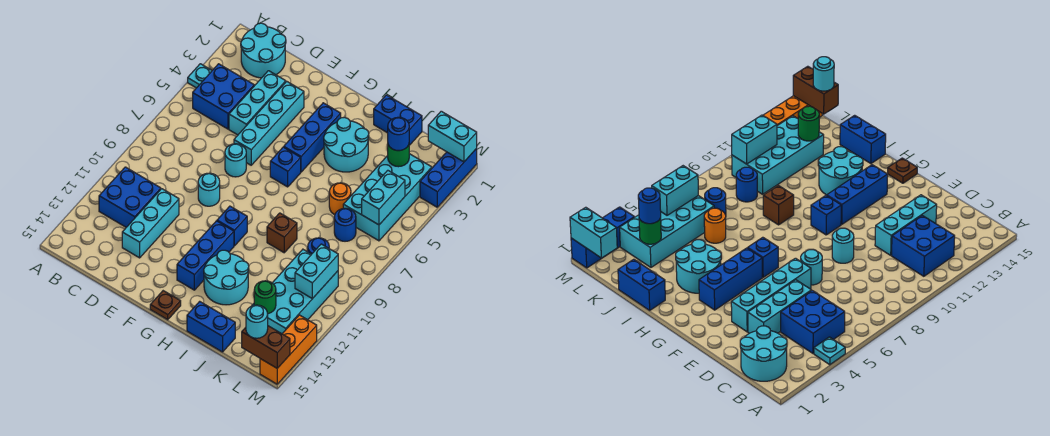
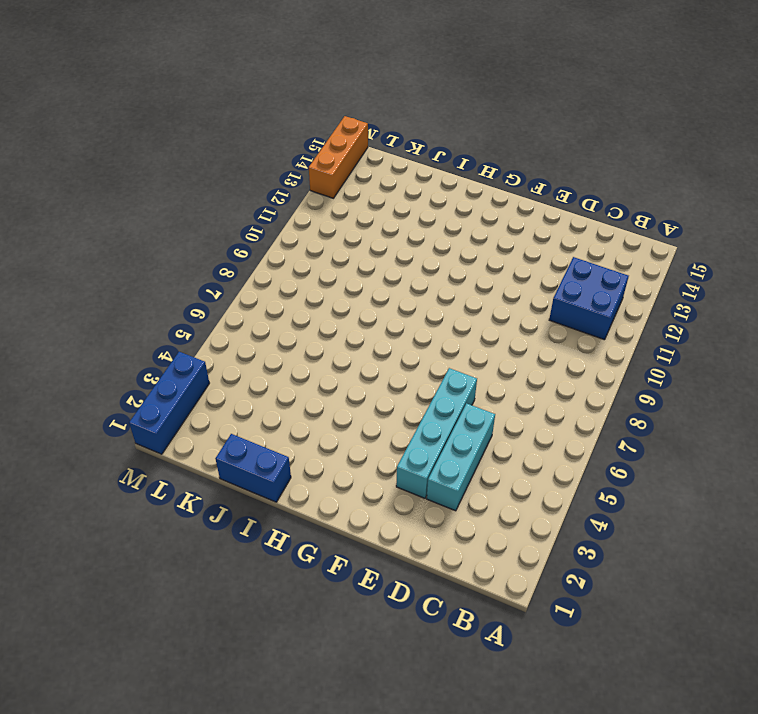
none -> cyan plate A4 level 1
none -> cyan round brick B1:C2 level 1
none -> blue brick B4:C5 level 1
none -> cyan brick D11:D13 level 1

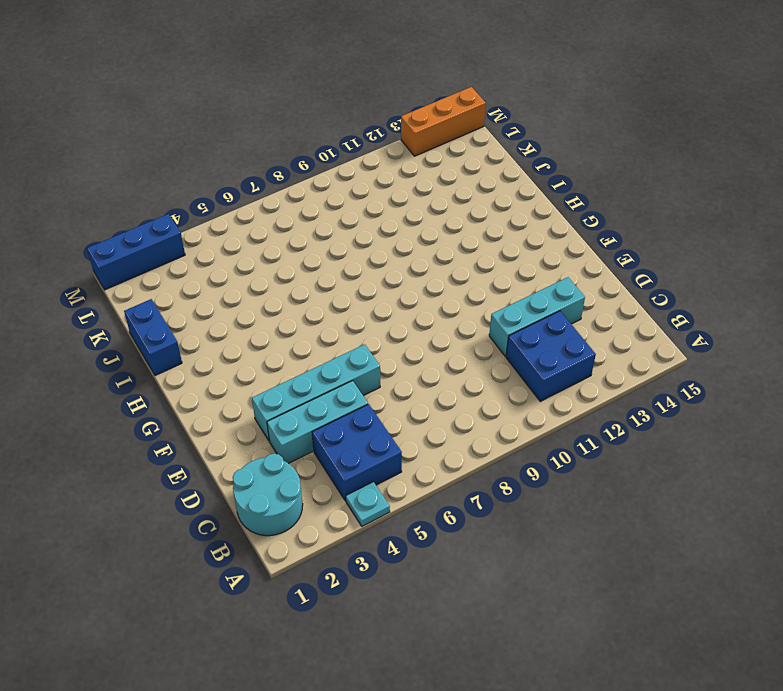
none -> cyan round brick E7 level 1
none -> cyan round brick E9 level 1
none -> blue brick G3:G5 level 1
none -> blue brick G6 level 1

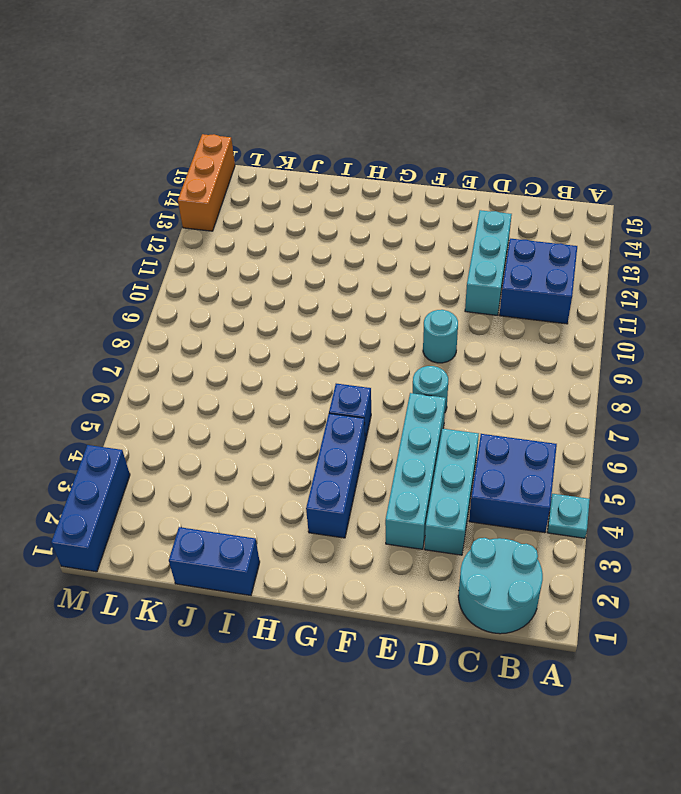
none -> blue brick G10 level 1
none -> blue brick G11:G13 level 1
none -> brown plate G15 level 1
none -> cyan round brick H3:I4 level 1

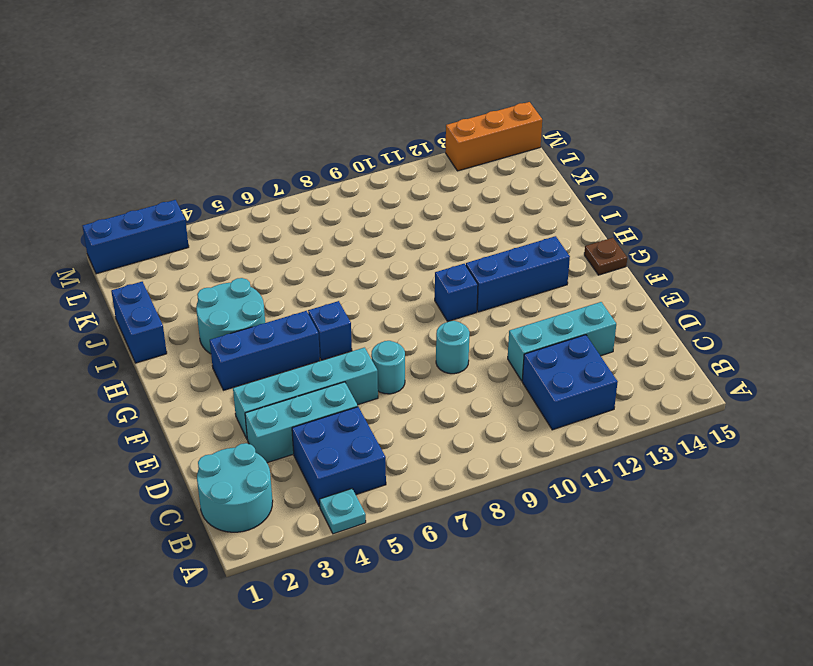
none -> cyan round brick H12:I13 level 1
none -> brown brick I9 level 1
none -> blue brick I15:J15 level 1
none -> orange round brick J6 level 1

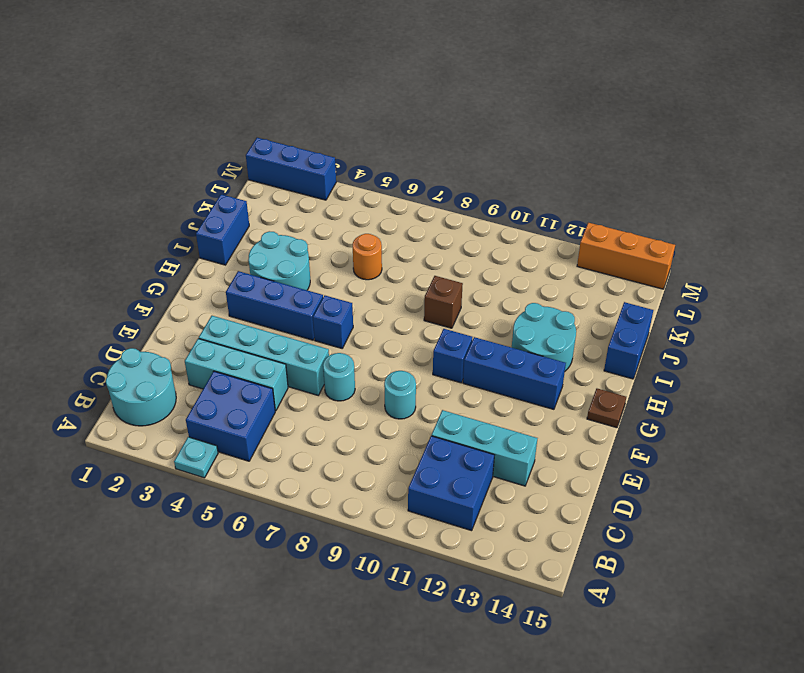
none -> cyan brick K3:L6 level 1
none -> blue round brick K7 level 1
none -> blue round brick K9 level 1
none -> cyan brick K10:L13 level 1

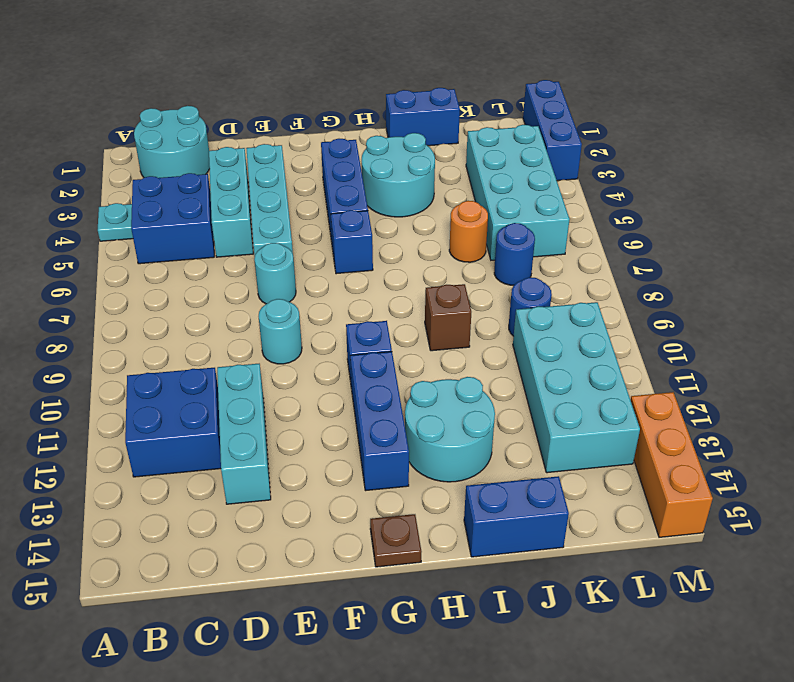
none -> green round brick K3 level 2
none -> green round brick K13 level 2
none -> cyan brick L1:M1 level 2
none -> cyan brick L5:L6 level 2

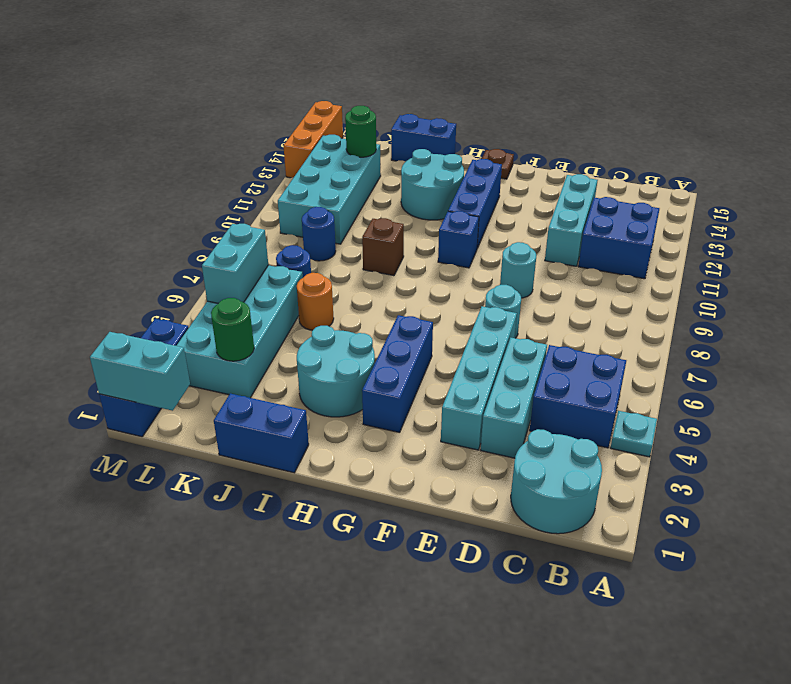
none -> blue brick G6 level 1
none -> cyan brick L10:L11 level 2
none -> brown brick L15:M15 level 2
none -> blue round brick K3 level 3

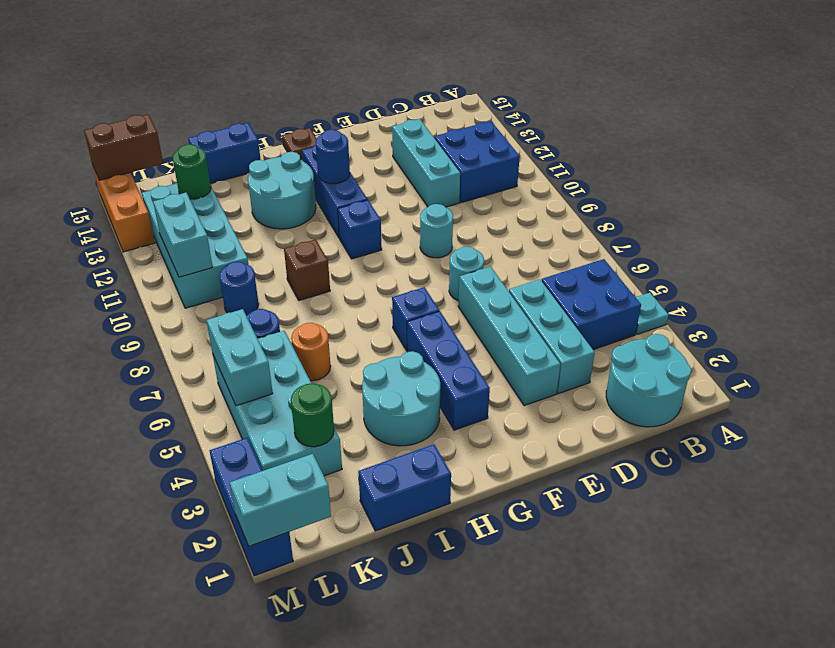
blue round brick G12 level 2 -> blue round brick K3 level 3
none -> cyan round brick L15 level 3

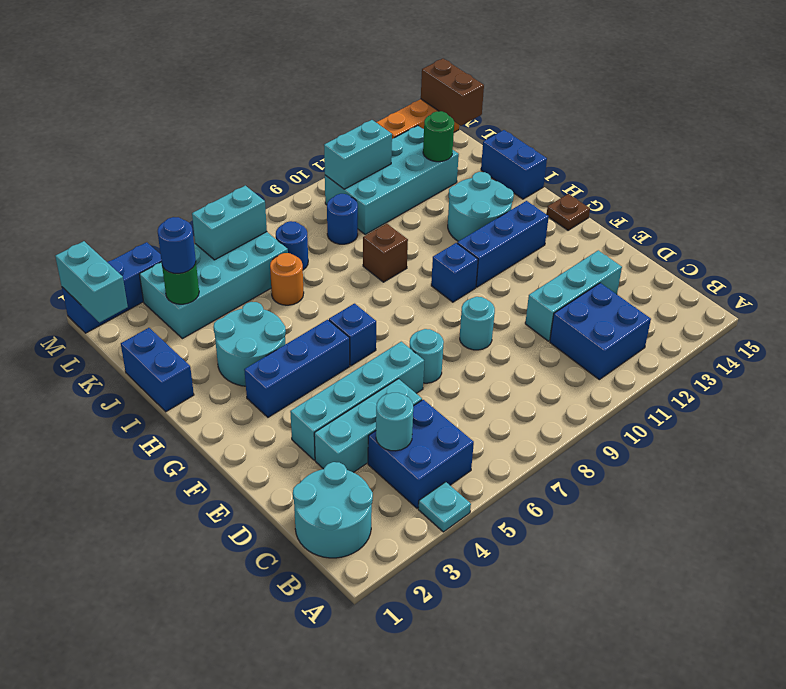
cyan round brick C4 level 2 -> cyan round brick L15 level 3

